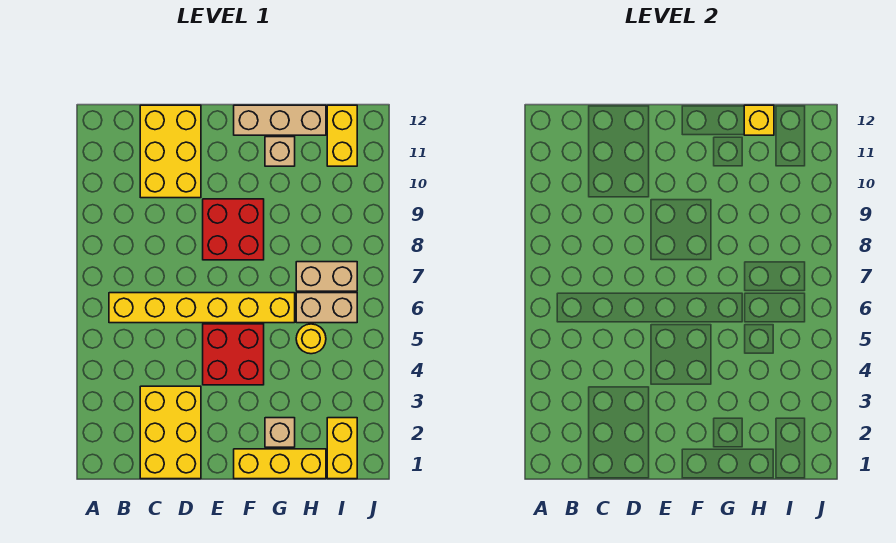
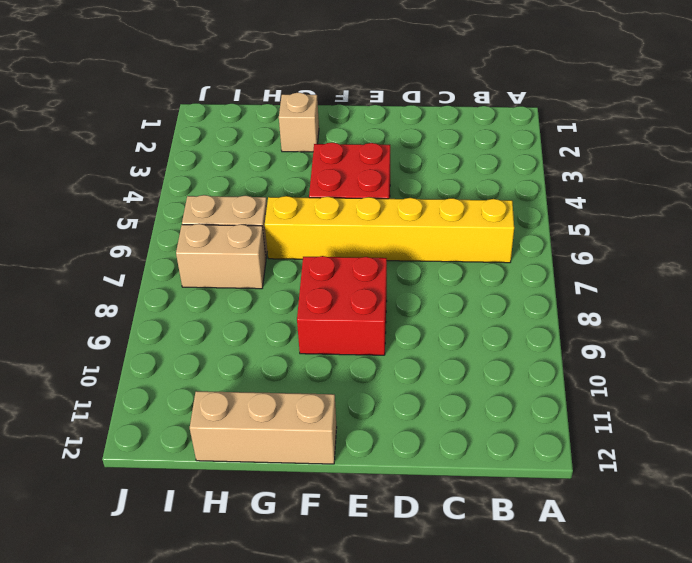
none -> yellow brick C1:D3 level 1
none -> yellow brick C10:D12 level 1
none -> yellow brick F1:H1 level 1

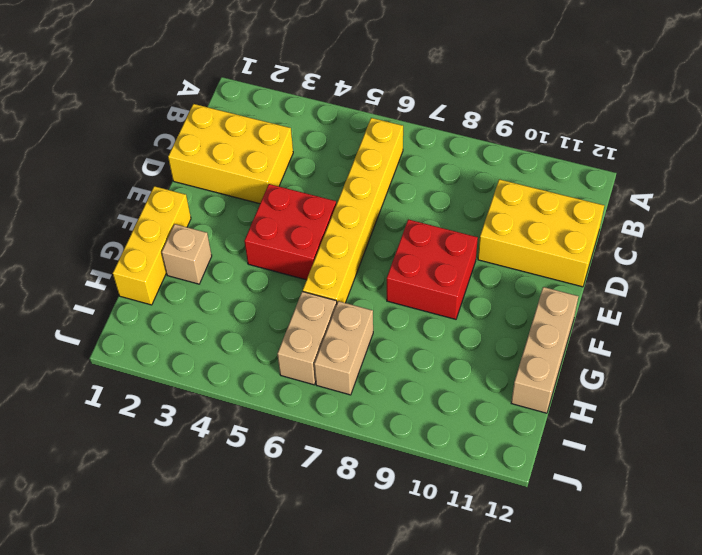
none -> tan brick G11 level 1
none -> yellow round brick H5 level 1
none -> yellow brick I1:I2 level 1

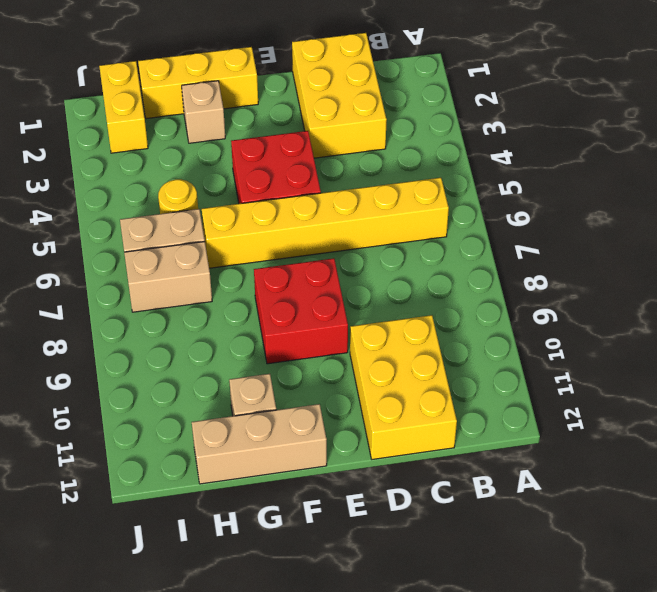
none -> yellow brick I11:I12 level 1
none -> yellow brick H12 level 2

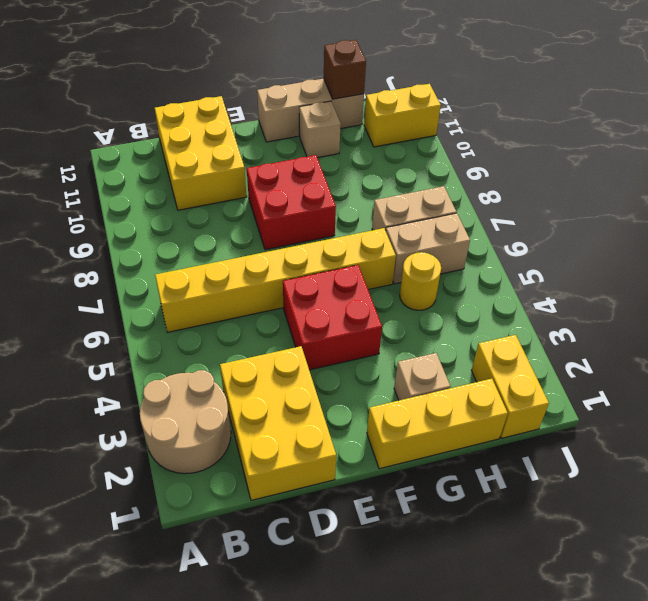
tan round brick A2:B3 level 1 -> none
brown brick H12 level 2 -> yellow brick H12 level 2
yellow brick I11:J11 level 1 -> yellow brick I11:I12 level 1

